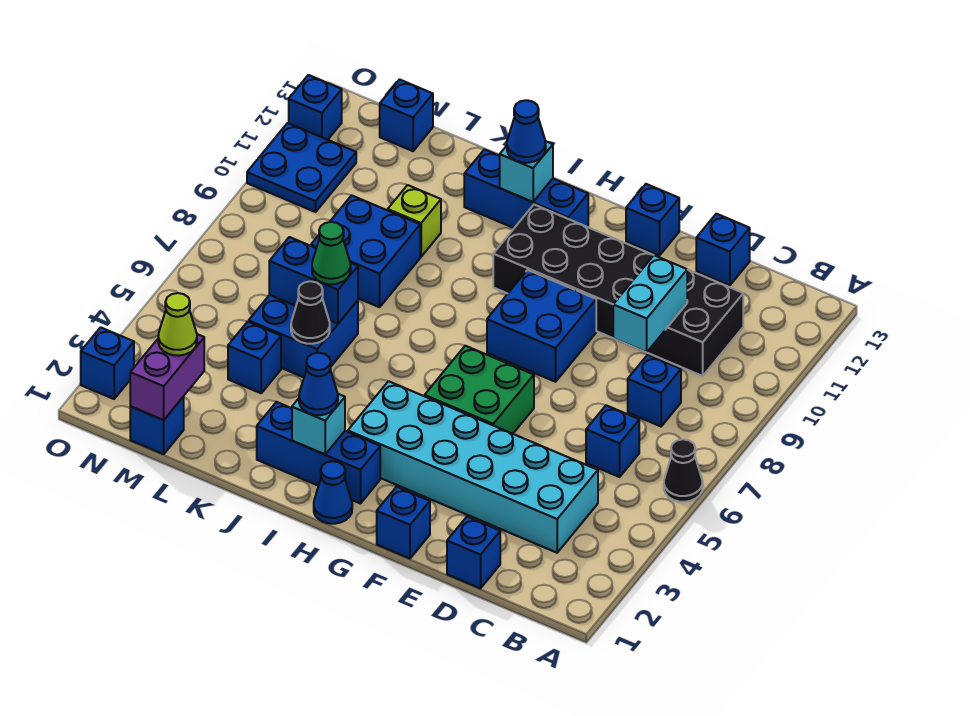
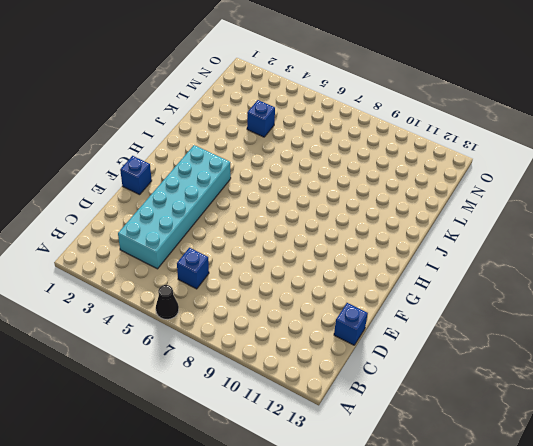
none -> blue brick C8 level 1
none -> black brick C10:H11 level 1
none -> blue brick D1 level 1
none -> green brick F5:G6 level 1

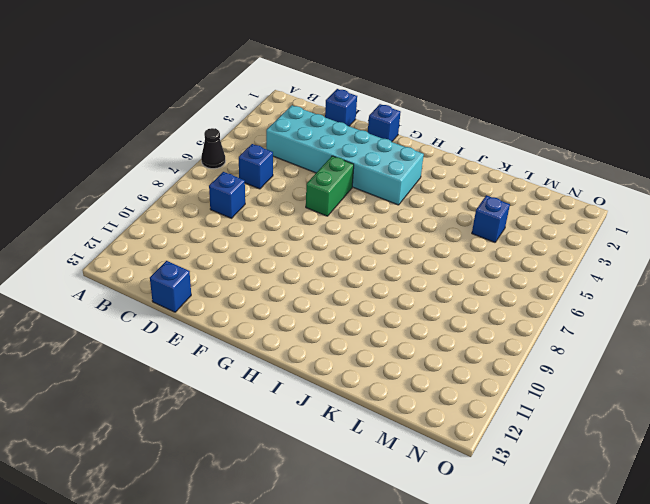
green brick F5:F6 level 1 -> green brick F5:G6 level 1
none -> black brick C10:H11 level 1
none -> blue brick F8:G9 level 1
none -> blue brick F13 level 1
none -> blue cone H1 level 1

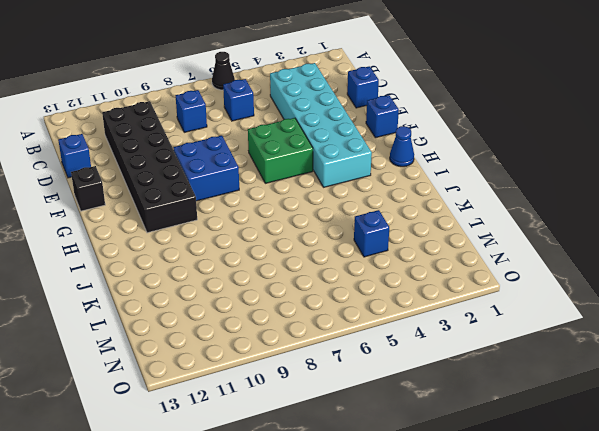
black brick F13 level 1 -> blue brick F13 level 1
none -> blue brick H2:J2 level 1
none -> blue brick H12:J12 level 1
none -> blue brick K5:L6 level 1
none -> blue brick K8:L9 level 1

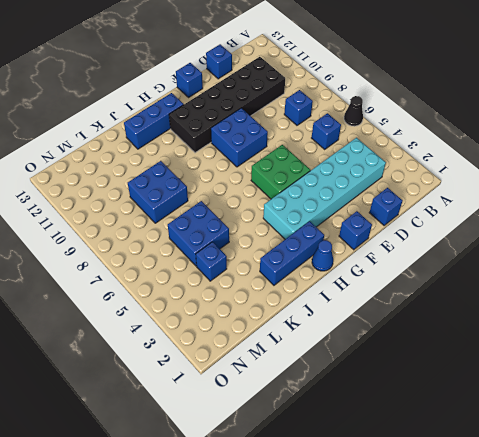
none -> lime brick K10 level 1
none -> blue brick M1 level 1
none -> blue brick M13 level 1
none -> blue plate N10:O11 level 1

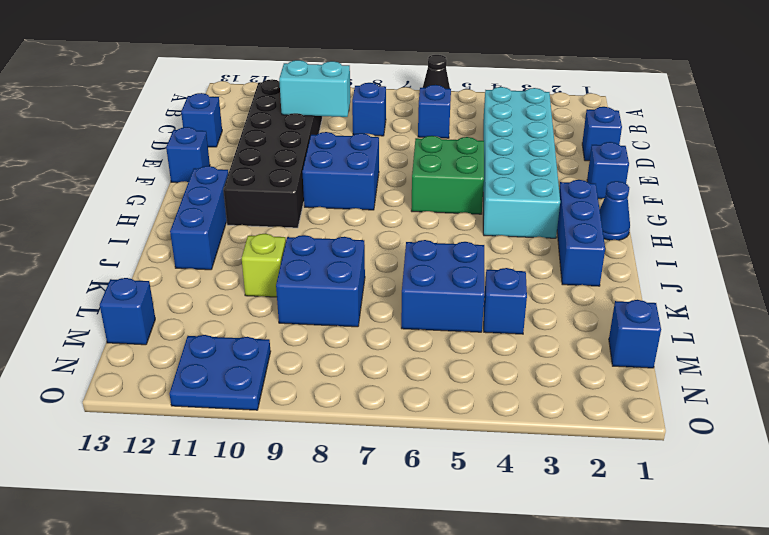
none -> blue brick O2 level 1
none -> blue brick O12 level 1
none -> cyan brick I2 level 2
none -> cyan brick I12 level 2

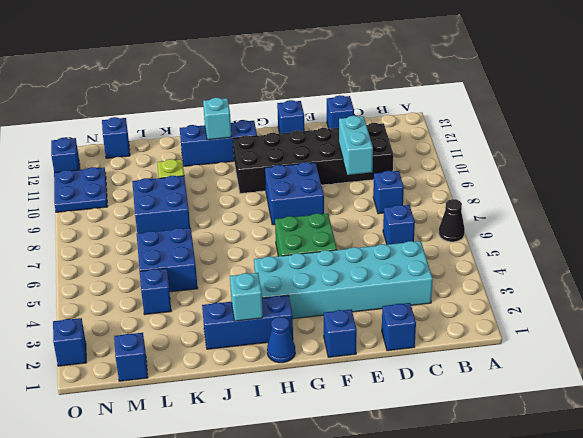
none -> black cone K5 level 2
none -> blue brick K6:L6 level 2
none -> purple brick M1:M2 level 2
none -> blue cone I2 level 3

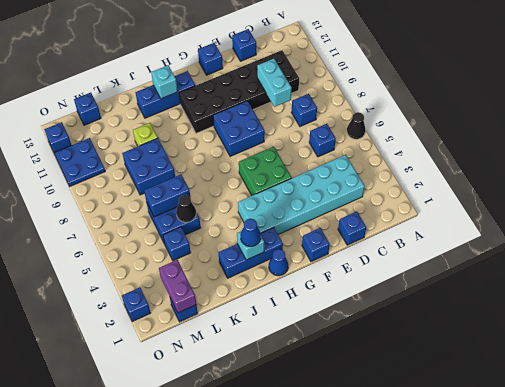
none -> blue cone I12 level 3
none -> green cone K6 level 3
none -> lime cone M2 level 3

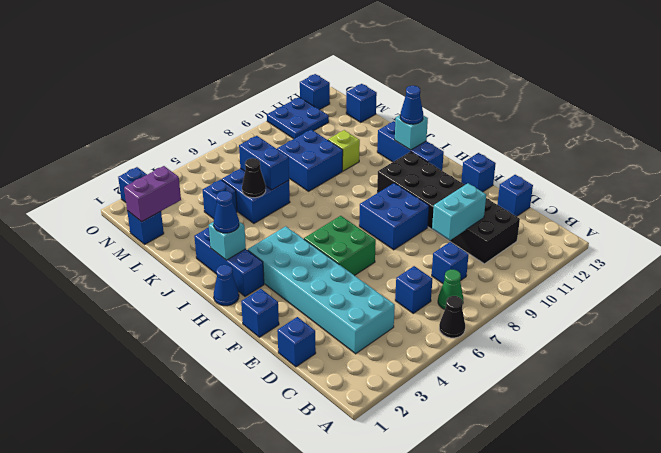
green cone B7 level 1 -> green cone K6 level 3
none -> lime cone M2 level 3

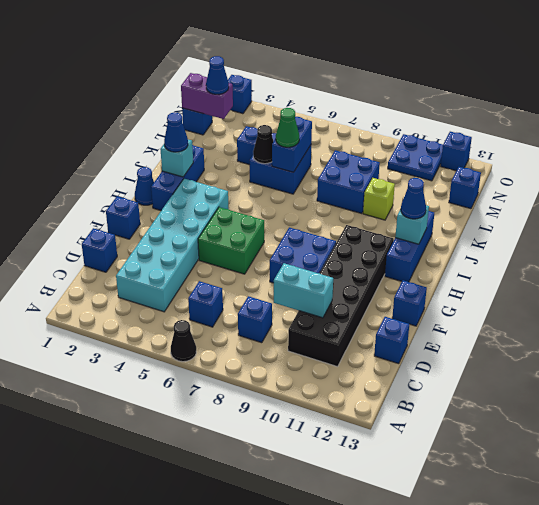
blue cone M2 level 3 -> lime cone M2 level 3

